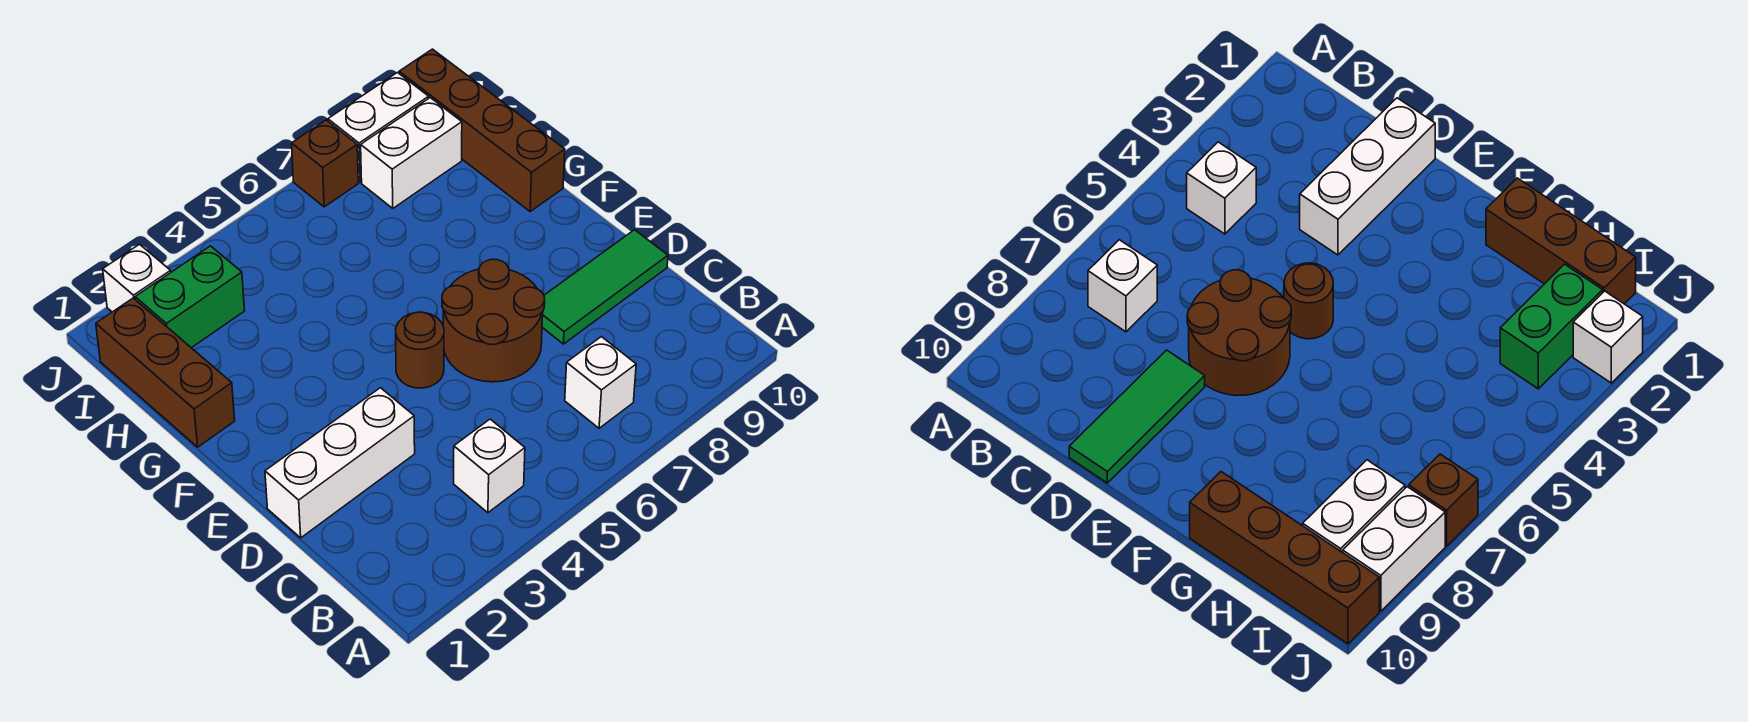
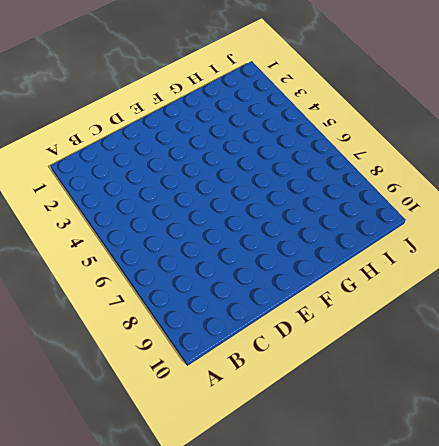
none -> white brick B4 level 1
none -> white brick B7 level 1
none -> white brick D1:D3 level 1

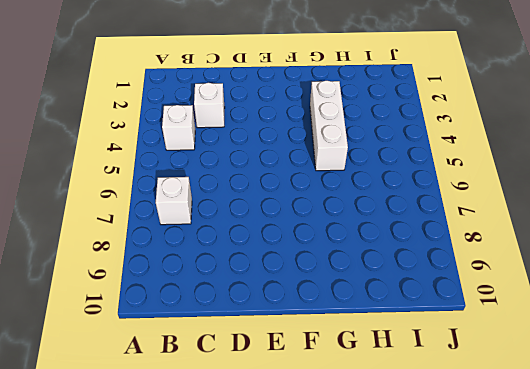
white brick C3 level 1 -> white brick J2 level 1
white brick G3:G5 level 1 -> white brick D1:D3 level 1
none -> brown round brick D6:E7 level 1
none -> green tile D8:D10 level 1
none -> brown round brick E5 level 1

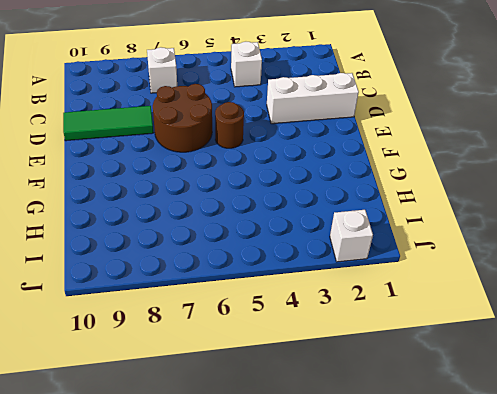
none -> brown brick G1:I1 level 1
none -> brown brick G10:J10 level 1
none -> green brick I2:I3 level 1

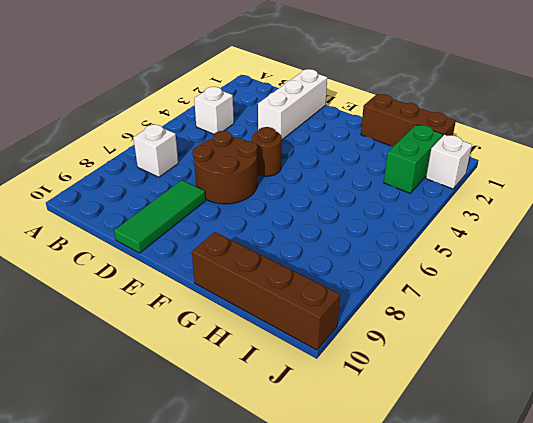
none -> white brick I8:I9 level 1
none -> brown brick J7 level 1
none -> white brick J8:J9 level 1

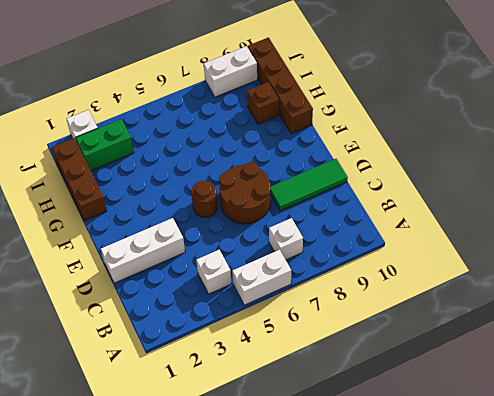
white brick A5:A6 level 1 -> white brick I8:I9 level 1
brown brick H9 level 1 -> brown brick J7 level 1

